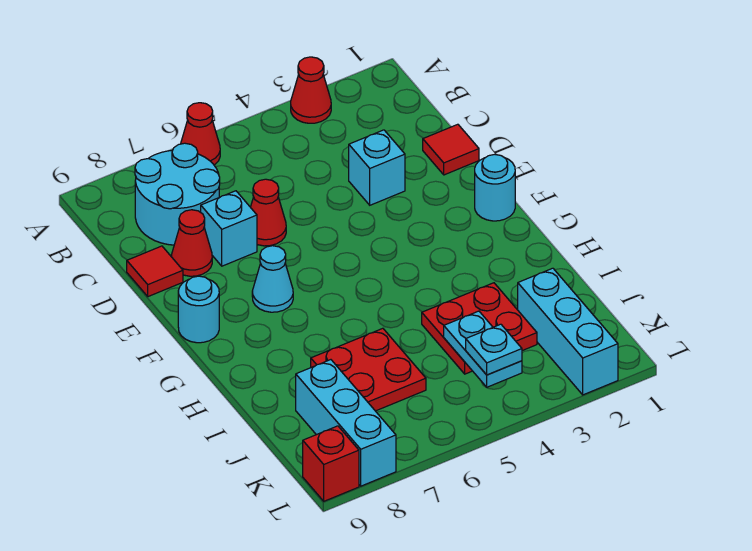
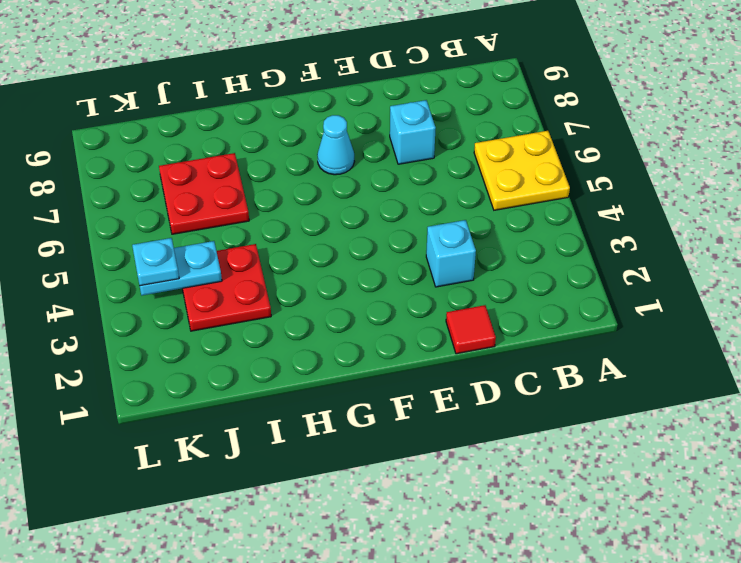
yellow plate A5:B6 level 1 -> red cone A6 level 1
none -> red cone A3 level 1
none -> cyan round brick B7:C8 level 1
none -> red cone D6 level 1

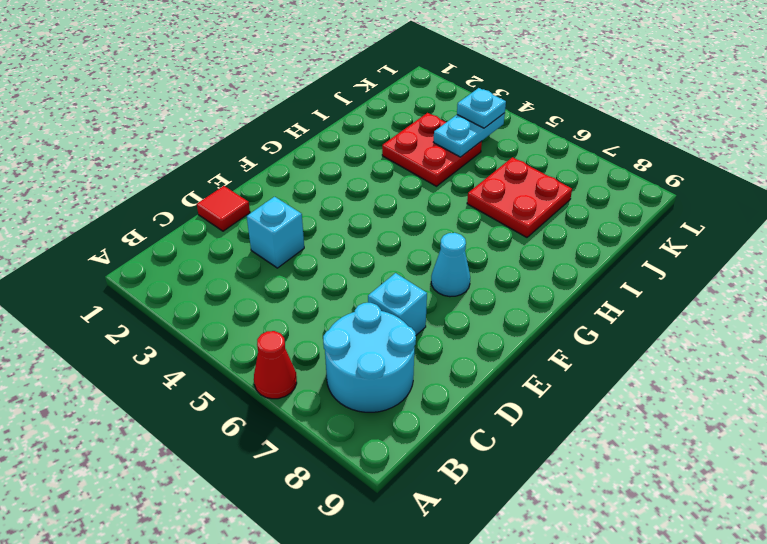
none -> red cone A3 level 1
none -> red cone D6 level 1
none -> red cone D8 level 1

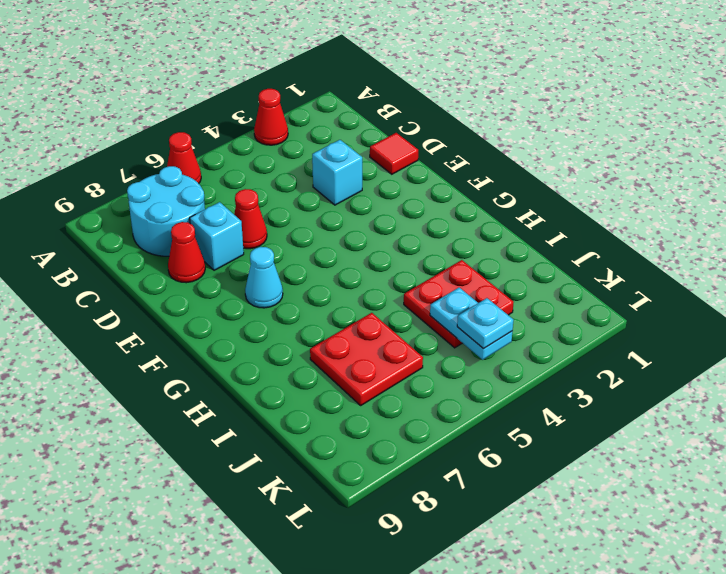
none -> red tile D9 level 1
none -> cyan round brick F1 level 1
none -> cyan round brick F9 level 1

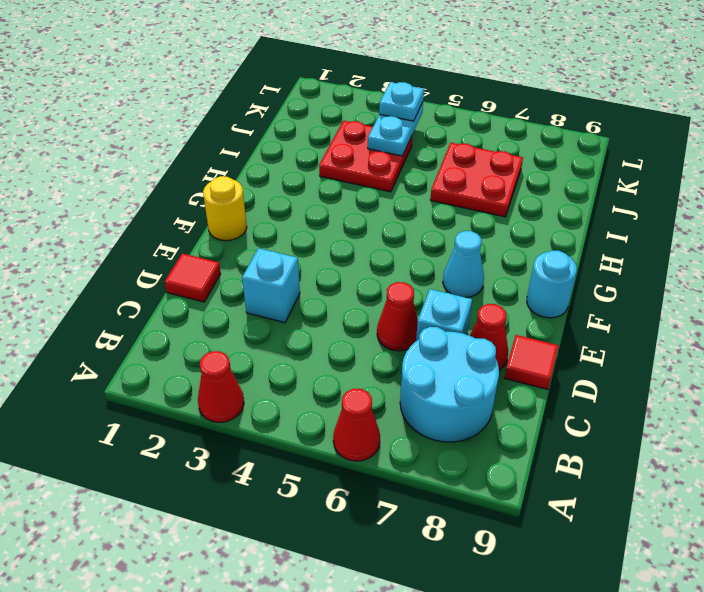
yellow round brick F1 level 1 -> cyan round brick F1 level 1
none -> cyan brick J2:L2 level 1
none -> cyan brick J8:L8 level 1
none -> red brick L9 level 1

